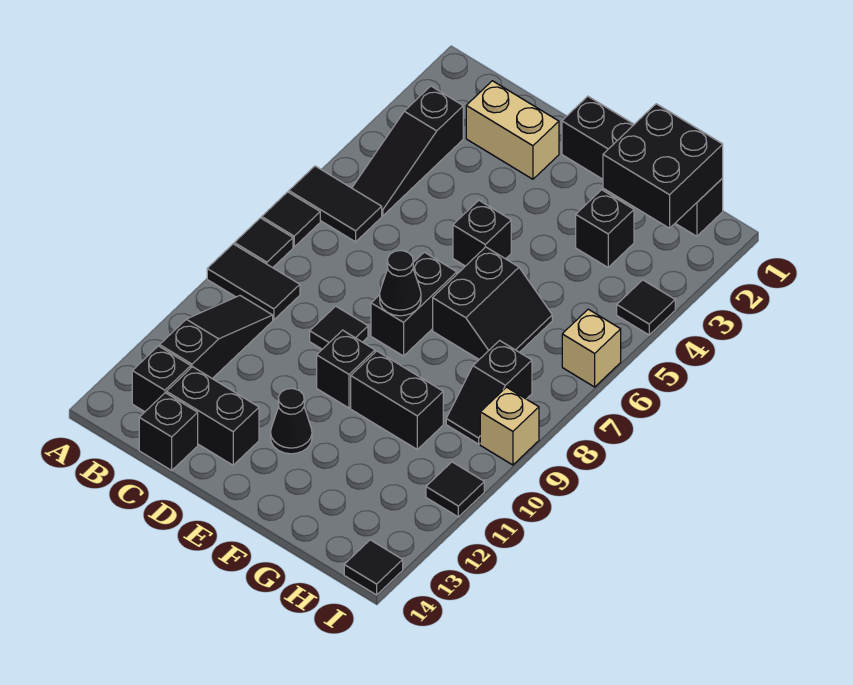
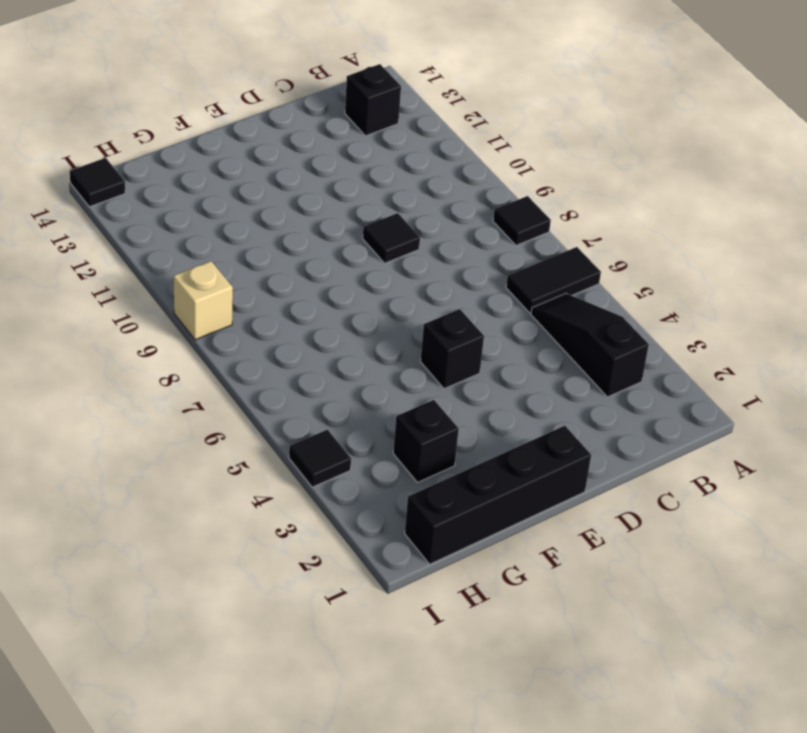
none -> black tile A7 level 1
none -> black tile A9:B9 level 1
none -> black slope B10:B12 level 1 top 12

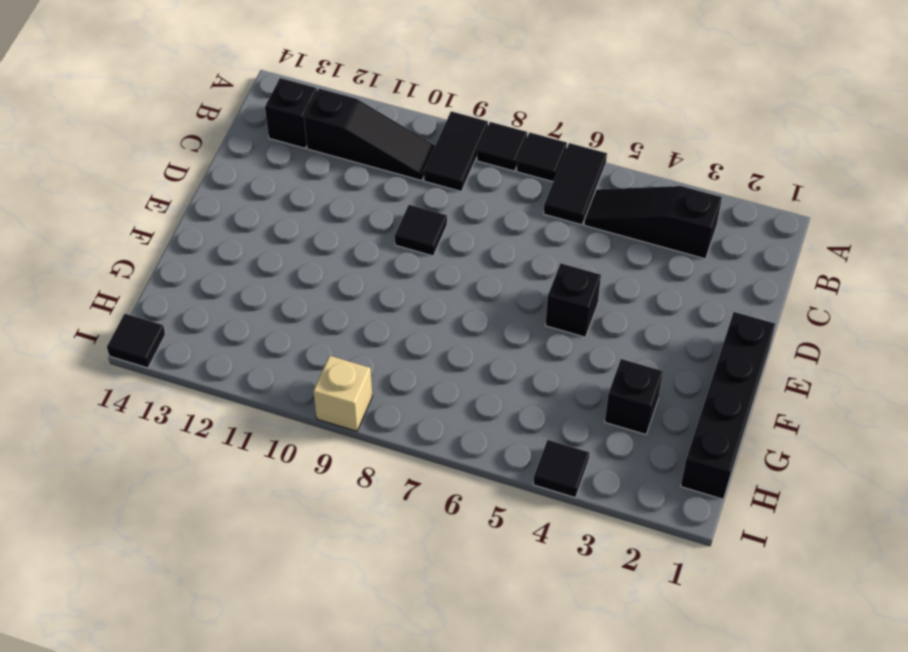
none -> tan brick C2:D2 level 1
none -> black brick C13:D13 level 1
none -> black brick C14 level 1

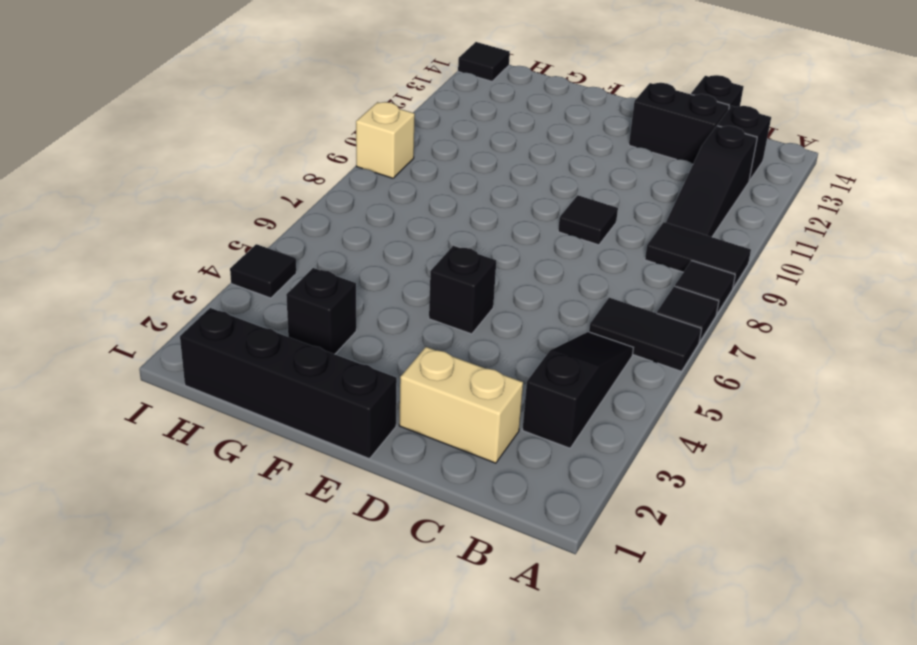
none -> black brick E7:E8 level 1
none -> black brick E10 level 1
none -> black cone E12 level 1

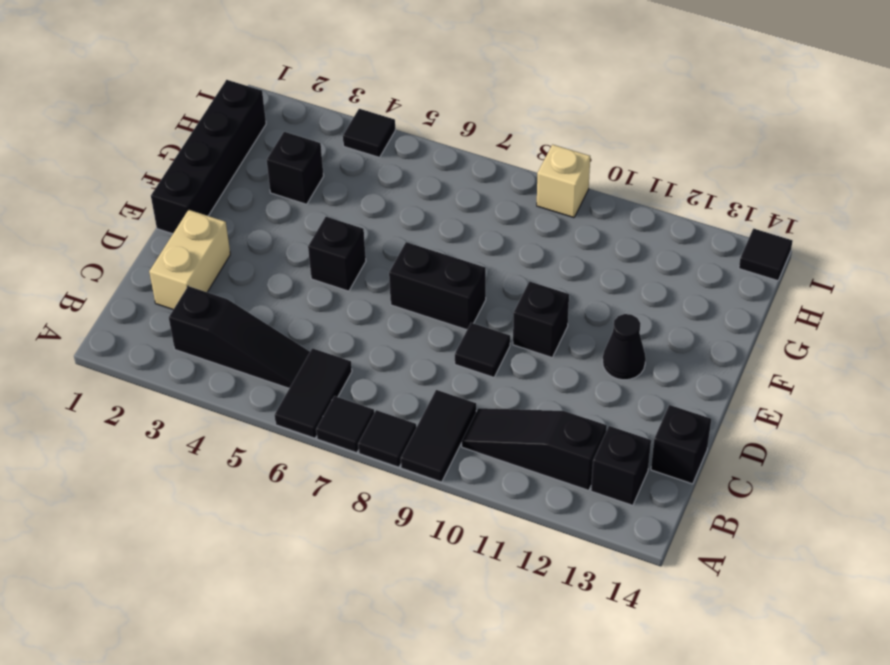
none -> black brick C13:D13 level 1
none -> black slope F6:G7 level 1 top F
none -> black brick F10:G10 level 1

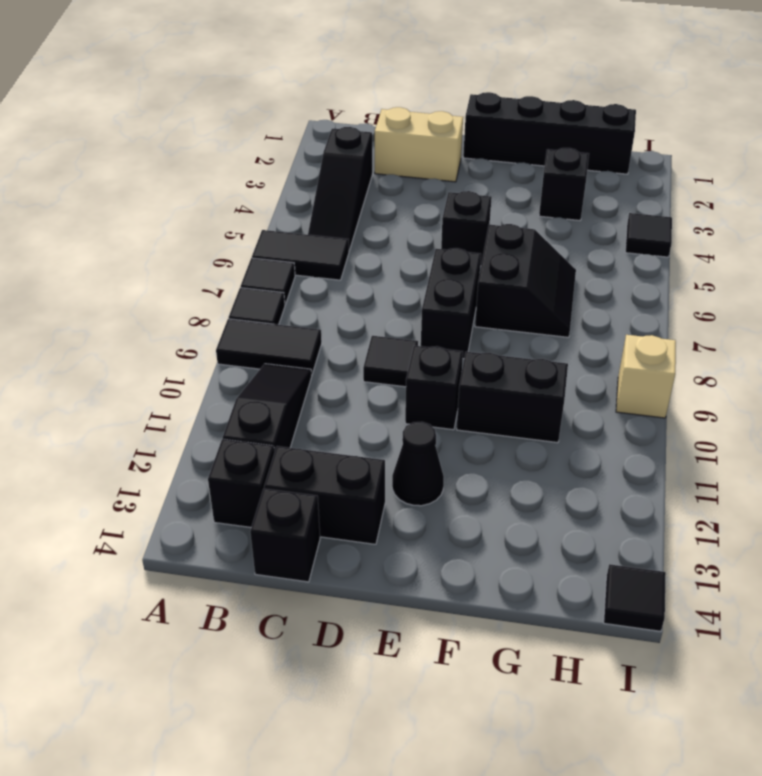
none -> black slope H8:H9 level 1 top 8
none -> tan brick I6 level 1
none -> black tile I11 level 1

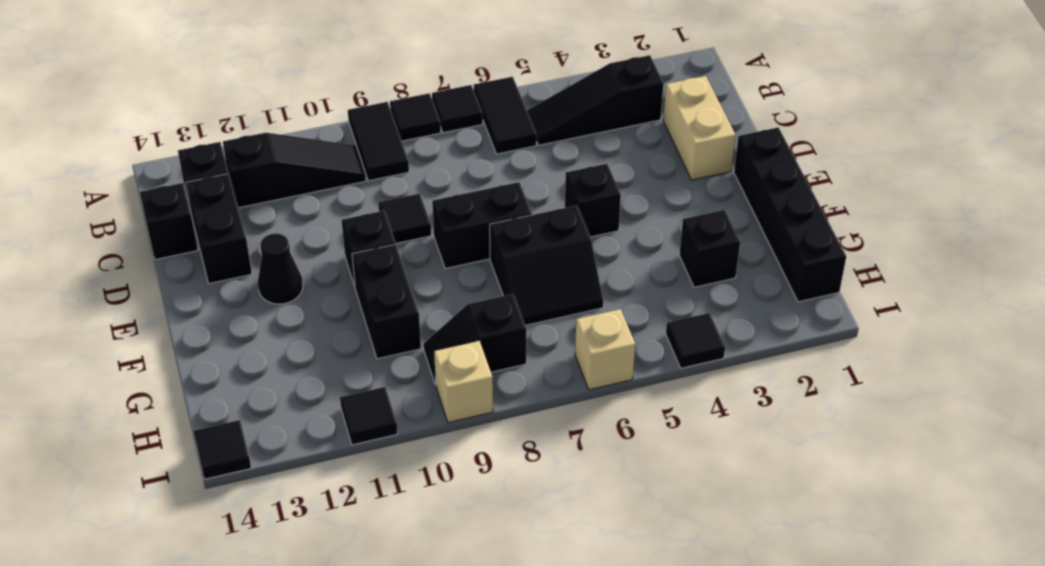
none -> black cone E8 level 2
none -> black brick G1:H2 level 2

